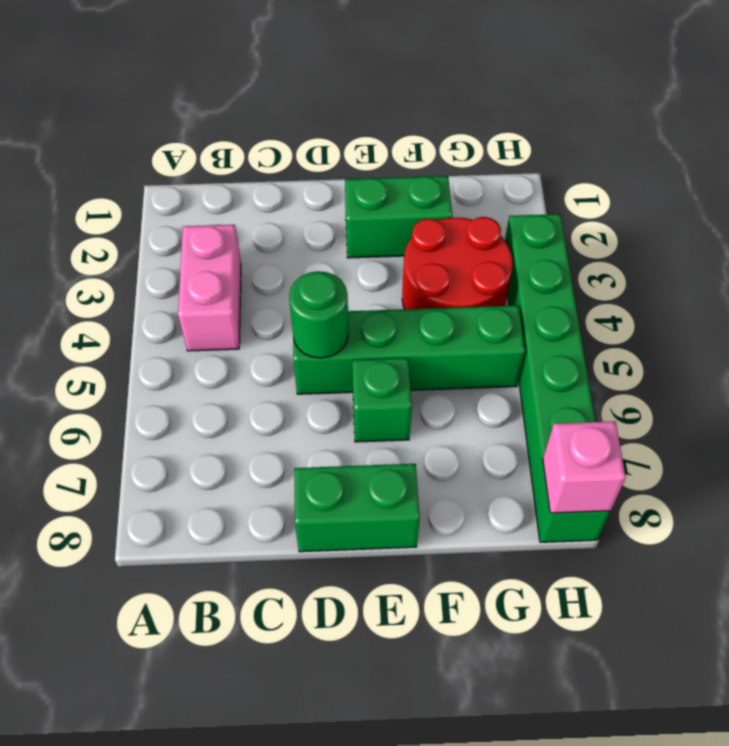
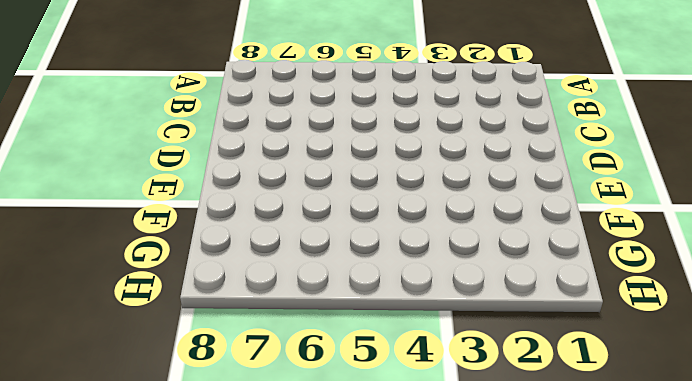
none -> pink brick B3:B4 level 1
none -> green brick D5:G5 level 1

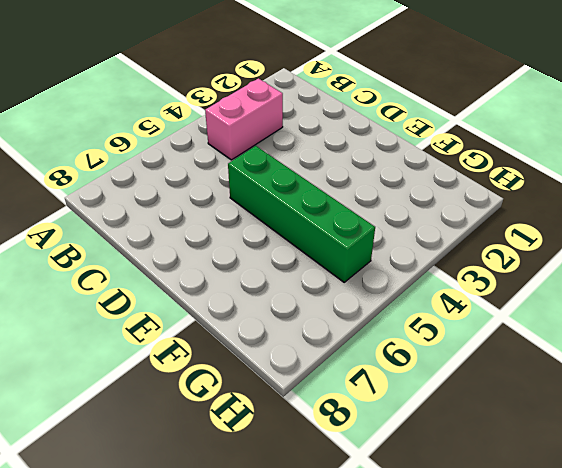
none -> green brick D8:E8 level 1
none -> green brick E2:F2 level 1

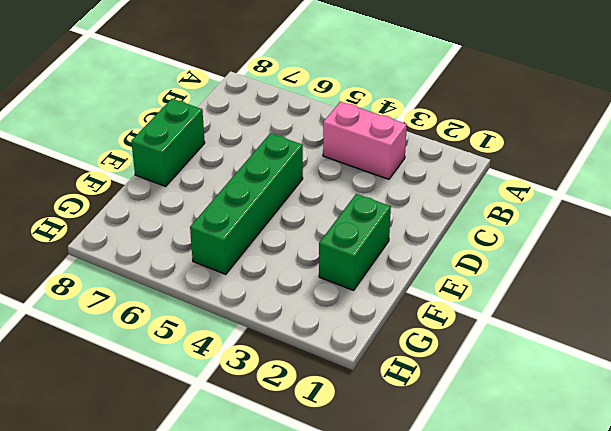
none -> green brick E6 level 1
none -> red round brick F3:G4 level 1

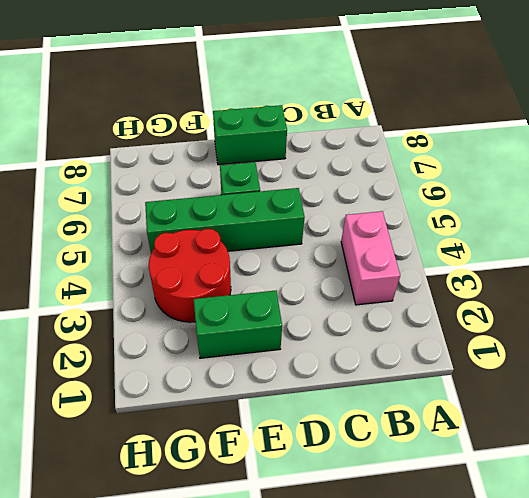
none -> green brick H3:H8 level 1
none -> green round brick D5 level 2

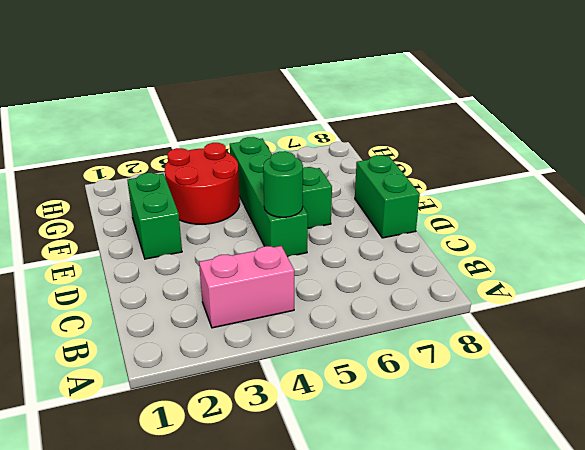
none -> green brick H3:H8 level 1
none -> pink brick H8 level 2

